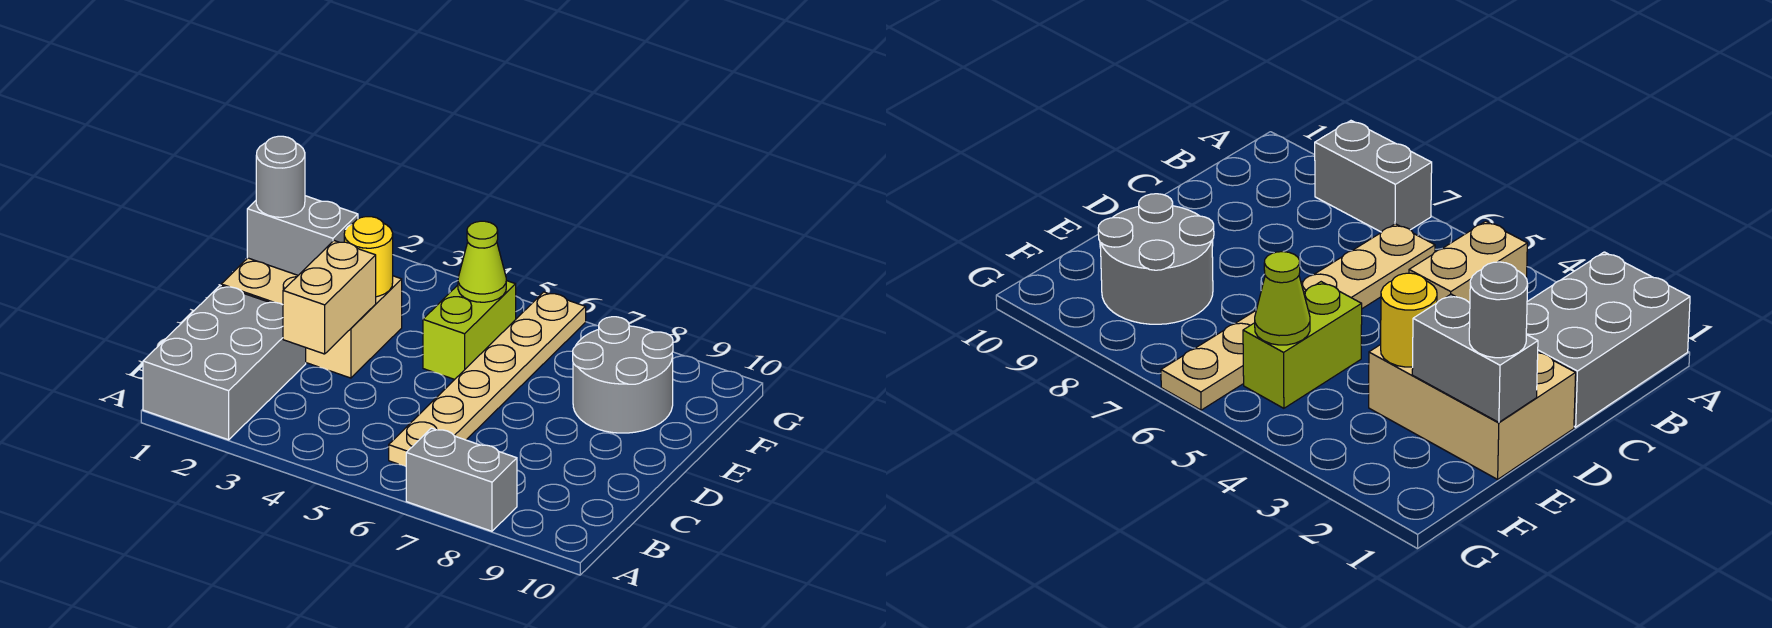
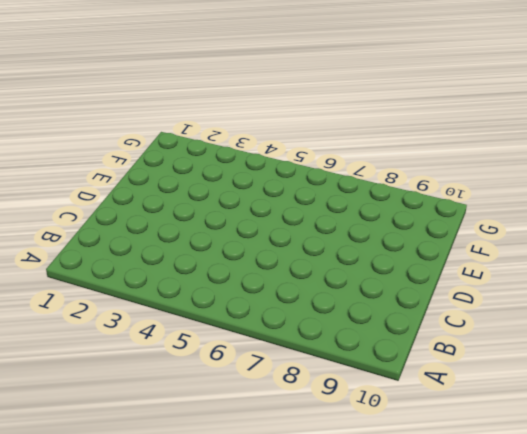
none -> grey brick A1:C2 level 1
none -> grey brick A7:A8 level 1

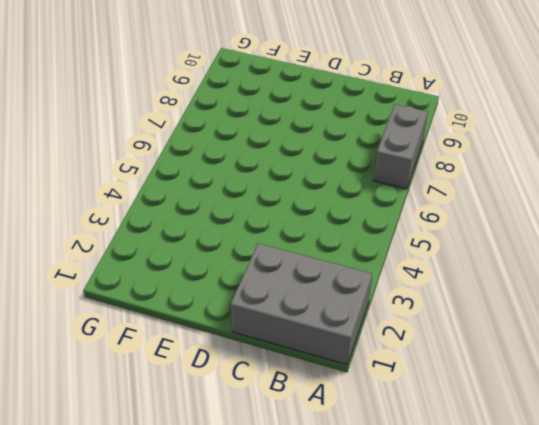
none -> tan plate B6:G6 level 1
none -> tan brick D1:E3 level 1

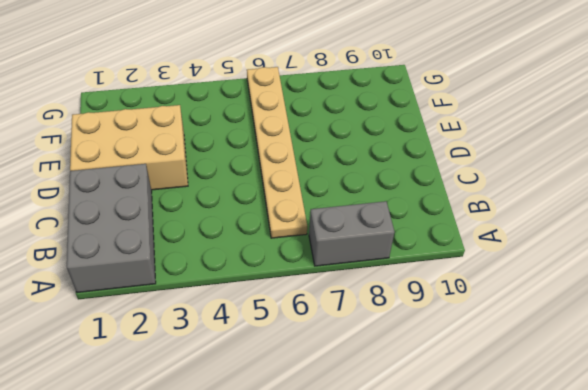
none -> lime brick E5:F5 level 1
none -> grey round brick E8:F9 level 1

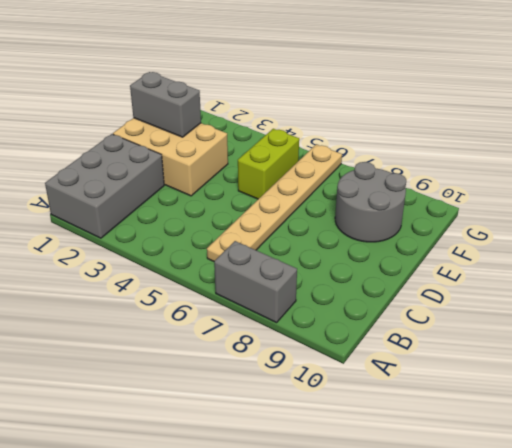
none -> tan brick C3:D3 level 2
none -> yellow round brick E3 level 2

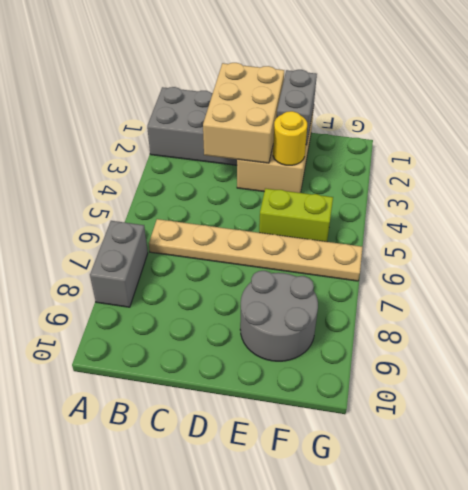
tan brick C1:D3 level 2 -> tan brick C3:D3 level 2
none -> lime cone F5 level 2
none -> grey round brick E1 level 3

